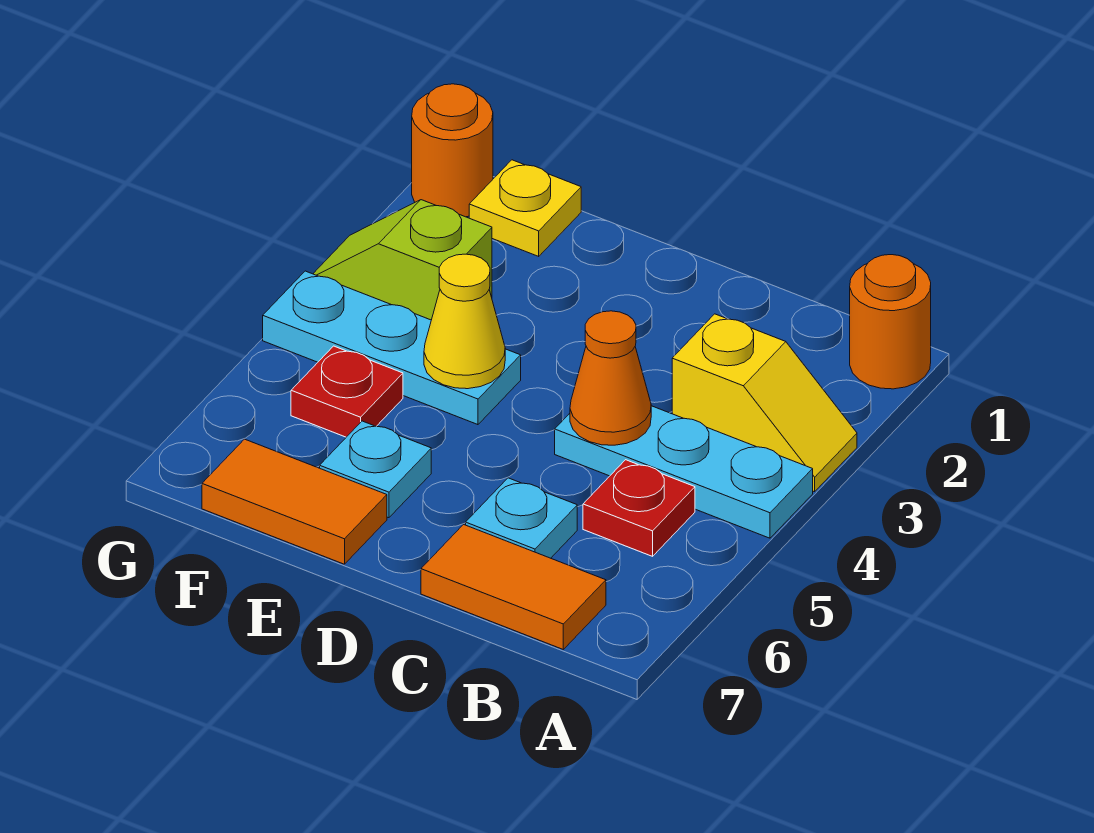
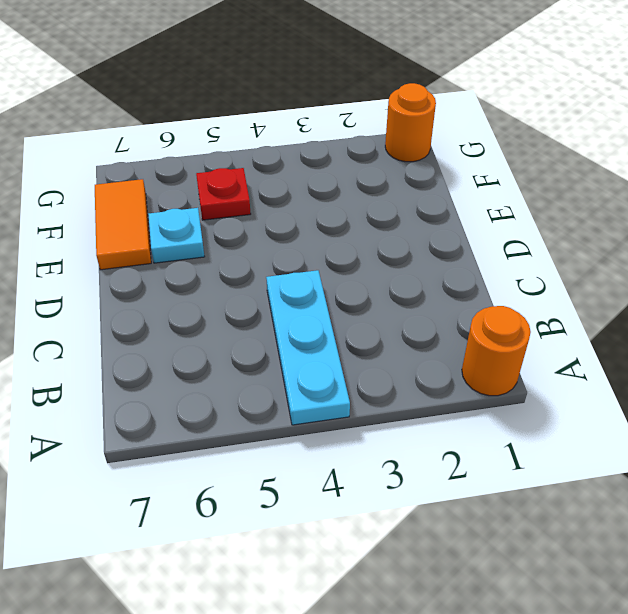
none -> yellow slope A3:B3 level 1 top B
none -> red plate B5 level 1
none -> orange tile B7:C7 level 1

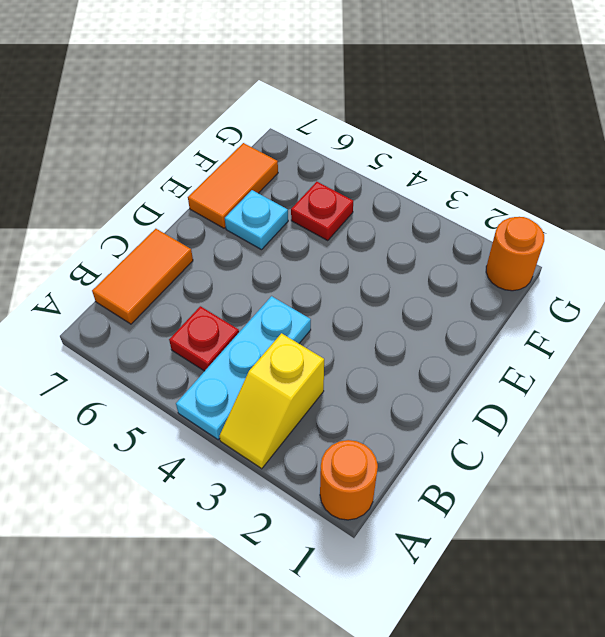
none -> cyan plate C6 level 1
none -> cyan plate E4:G4 level 1
none -> yellow plate F1 level 1

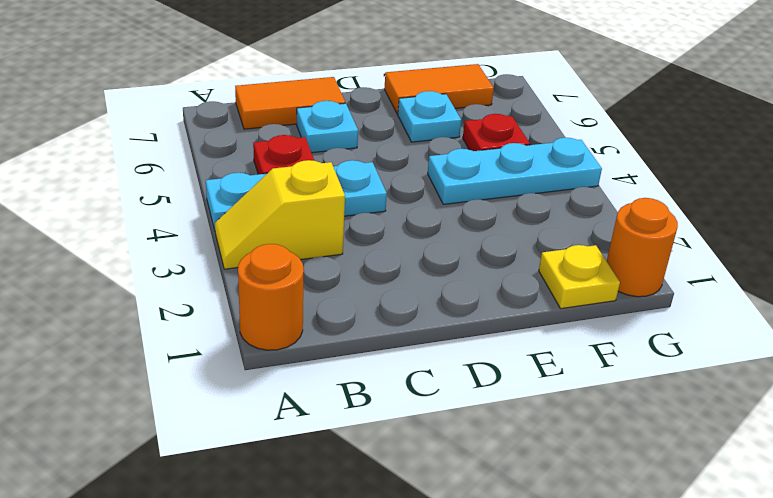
none -> lime slope F3:G3 level 1 top F
none -> orange cone C4 level 2
none -> yellow cone E4 level 2

